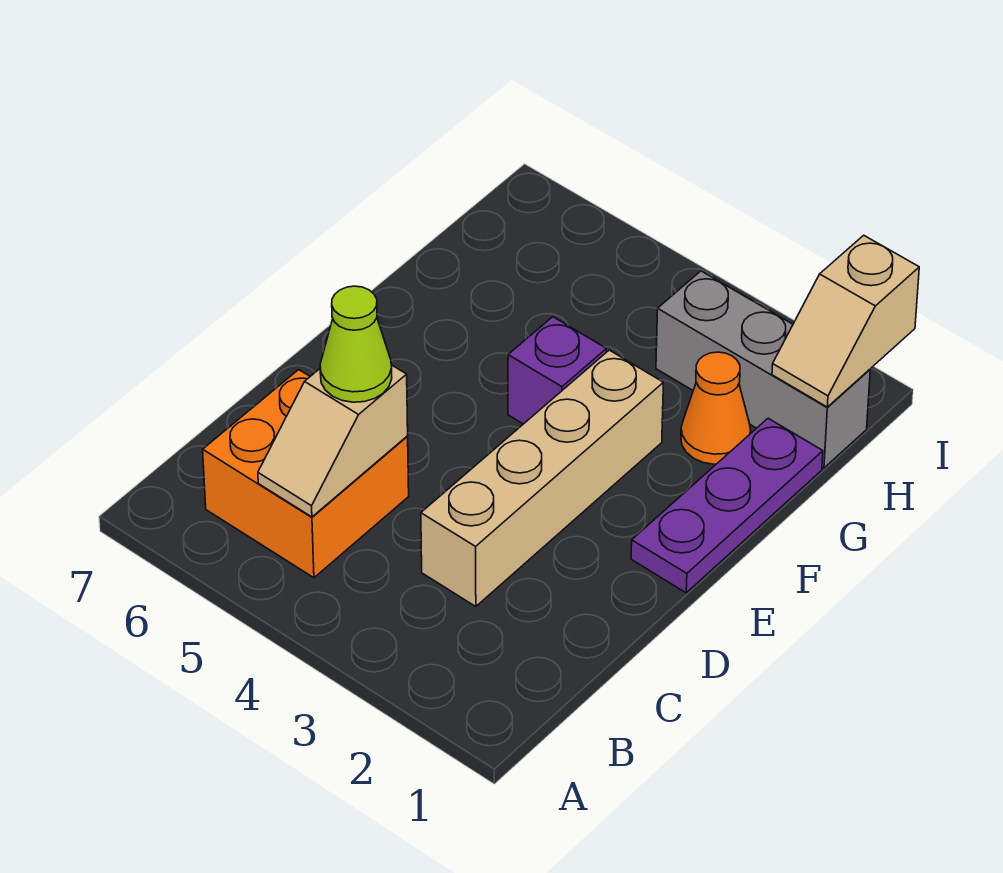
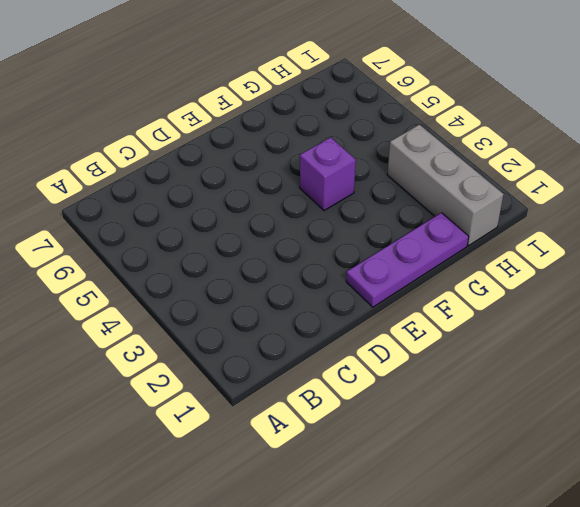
none -> orange brick B5:C6 level 1
none -> tan brick C3:F3 level 1

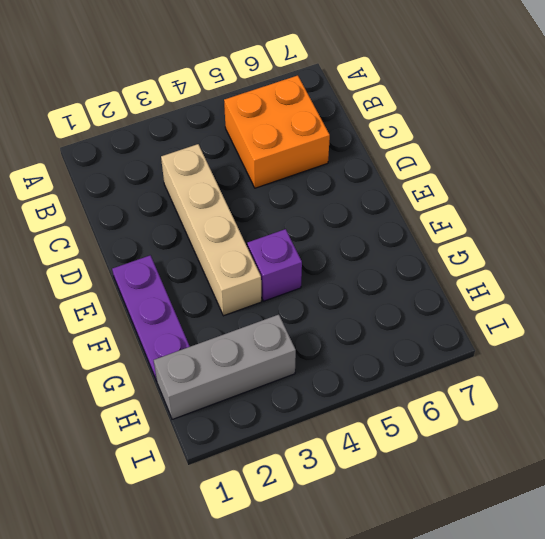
none -> orange cone G2 level 1
none -> tan slope B5:C5 level 2 top C

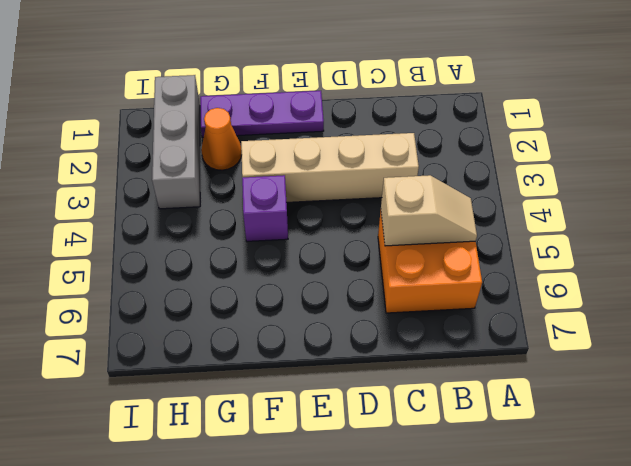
none -> tan slope H1:I1 level 2 top I
none -> lime cone C5 level 3

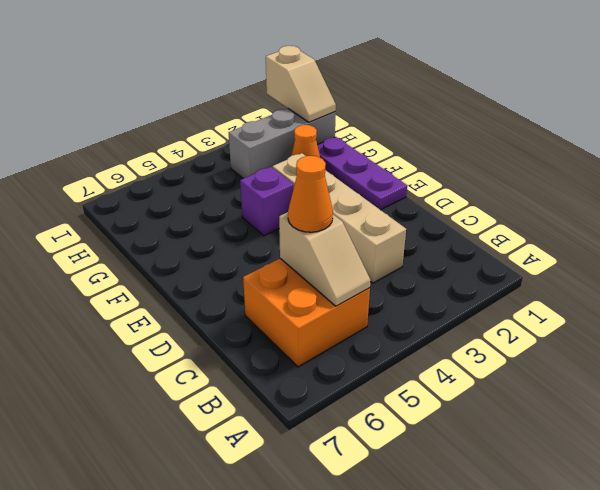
orange cone C5 level 3 -> lime cone C5 level 3

